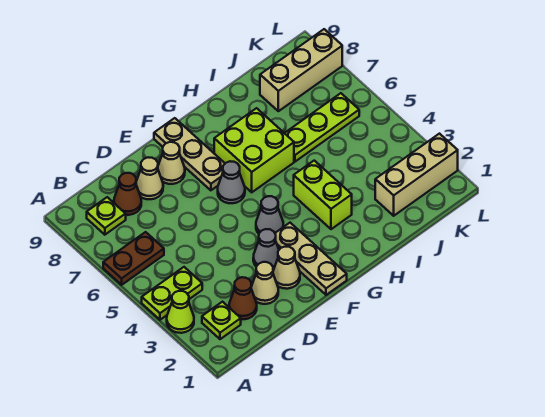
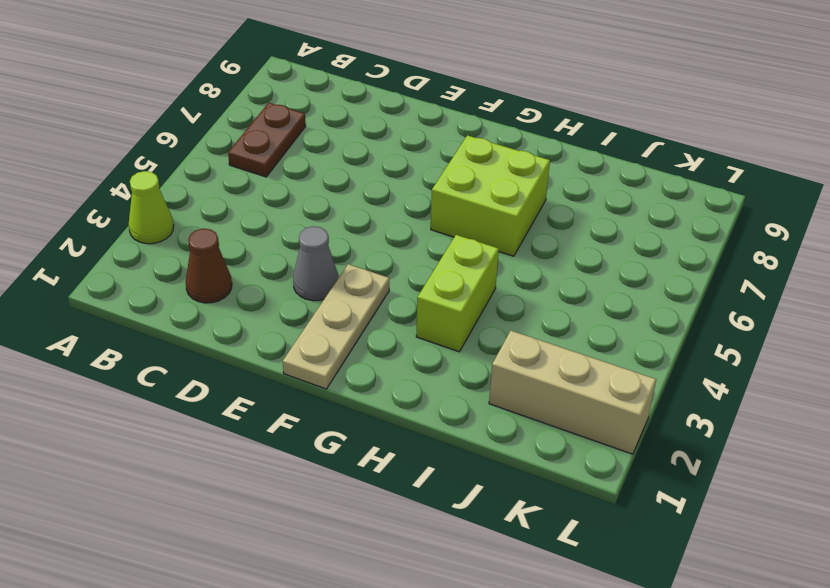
brown plate B6:B7 level 1 -> brown plate A6:B6 level 1
none -> lime plate A4:B4 level 1
none -> lime plate B2 level 1
none -> lime plate B8 level 1

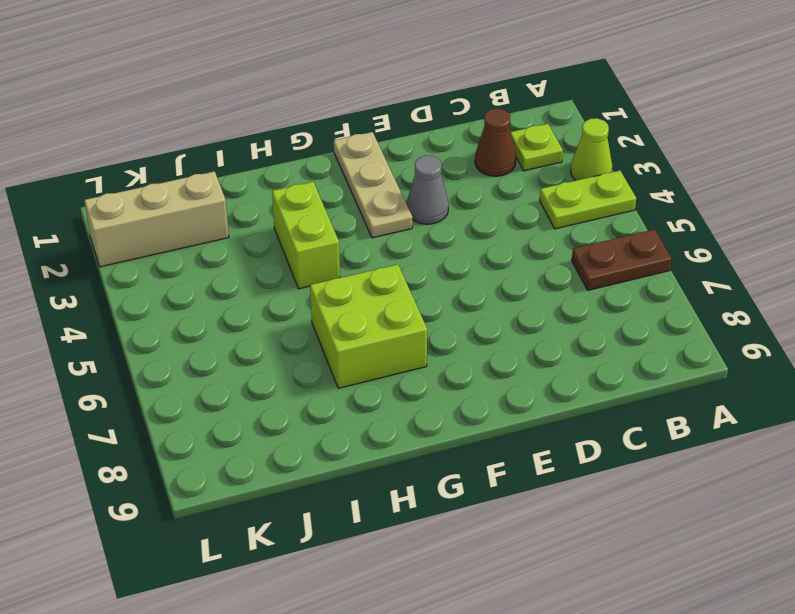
none -> lime plate B8 level 1
none -> brown cone C8 level 1
none -> tan cone D2 level 1

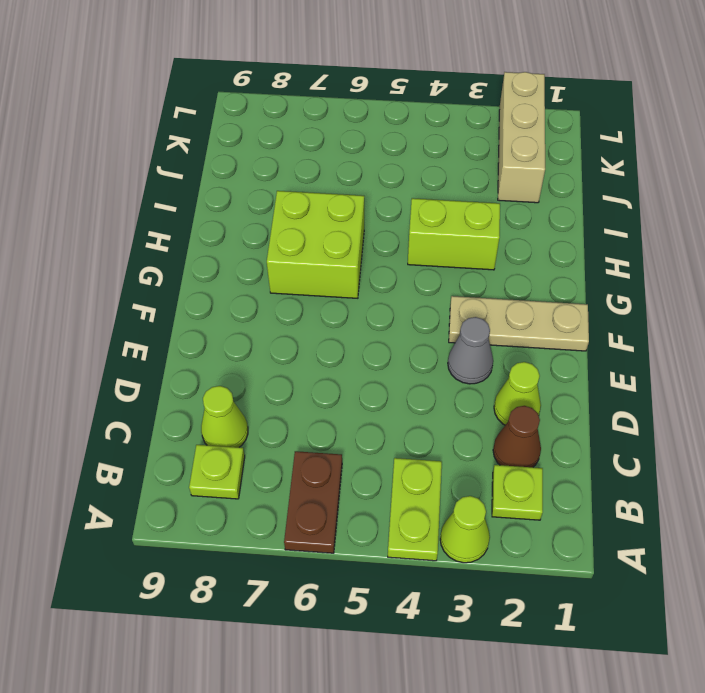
lime cone C8 level 1 -> brown cone C8 level 1
lime cone D2 level 1 -> tan cone D2 level 1
none -> tan cone D8 level 1
none -> tan cone E2 level 1
none -> tan cone E8 level 1

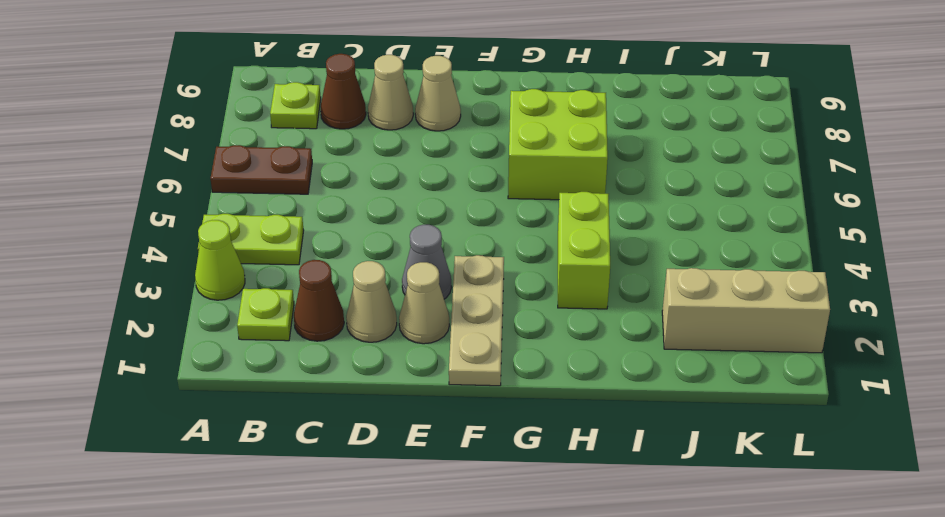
none -> grey cone F4 level 1
none -> grey cone F6 level 1
none -> tan plate F7:F9 level 1

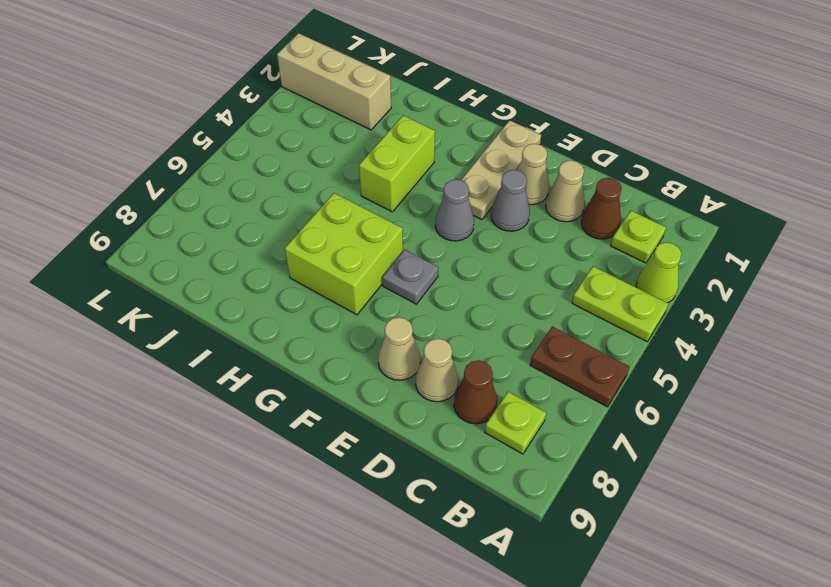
grey plate F6 level 1 -> grey cone F6 level 1
none -> tan plate F7:F9 level 1
none -> lime plate I6:K6 level 1
none -> tan brick J8:L8 level 1

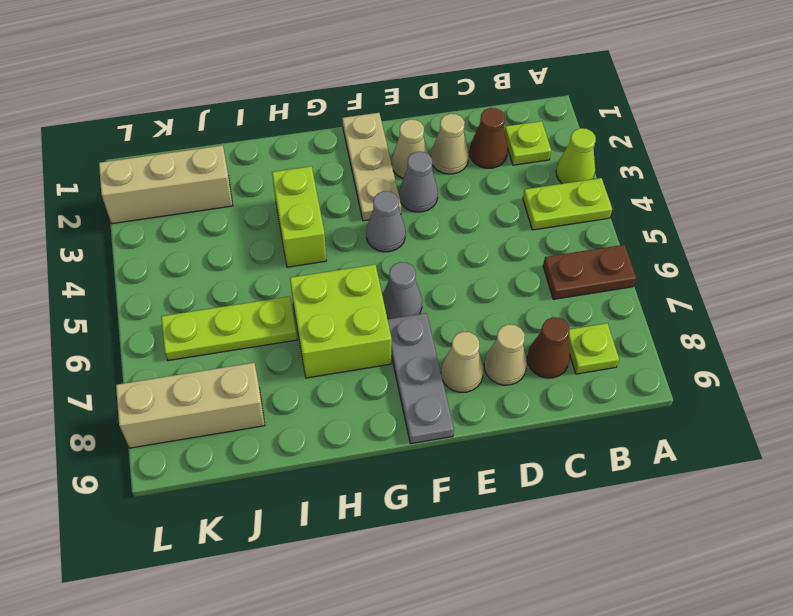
grey plate F7:F9 level 1 -> tan plate F7:F9 level 1

